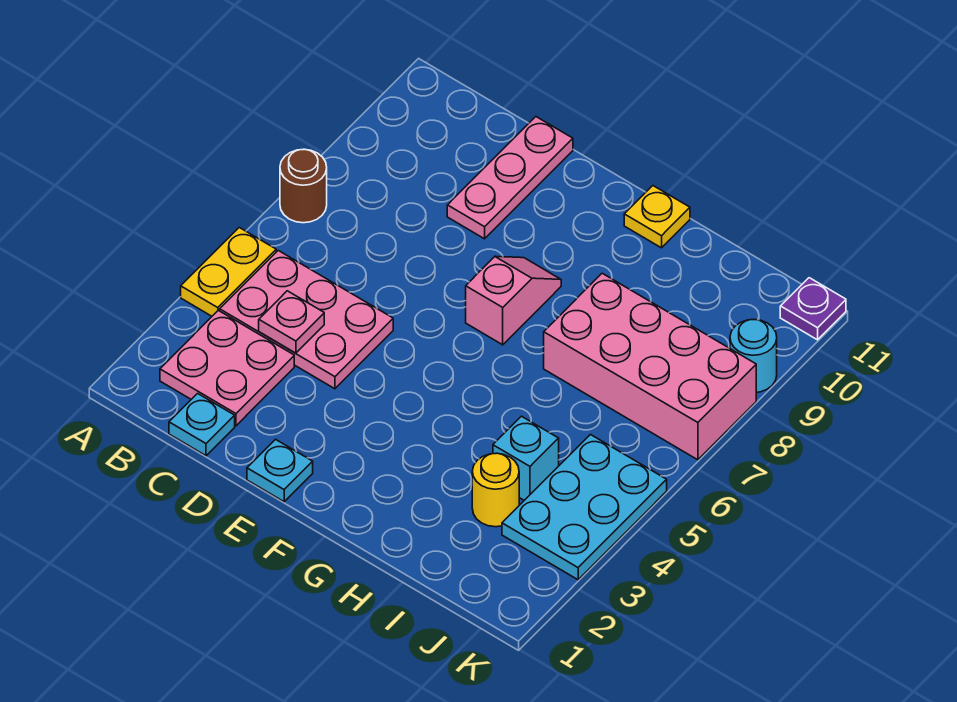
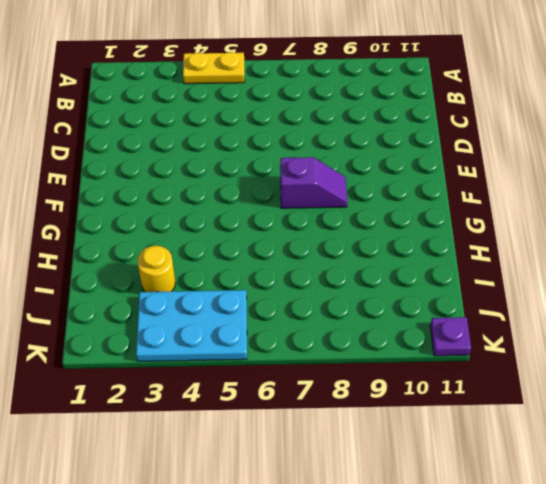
purple slope F7:F8 level 1 top 7 -> pink slope F7:F8 level 1 top 7
none -> brown round brick A7 level 1
none -> pink plate B2:C3 level 1
none -> pink plate B4:D5 level 1

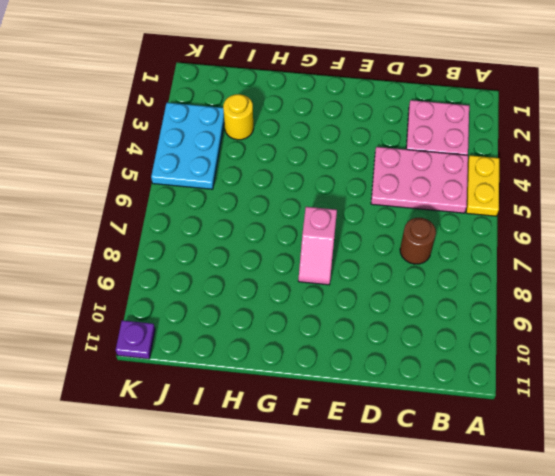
brown round brick C7 level 1 -> brown round brick A7 level 1
none -> cyan plate C1 level 1
none -> pink plate D9:D11 level 1
none -> cyan plate E1 level 1

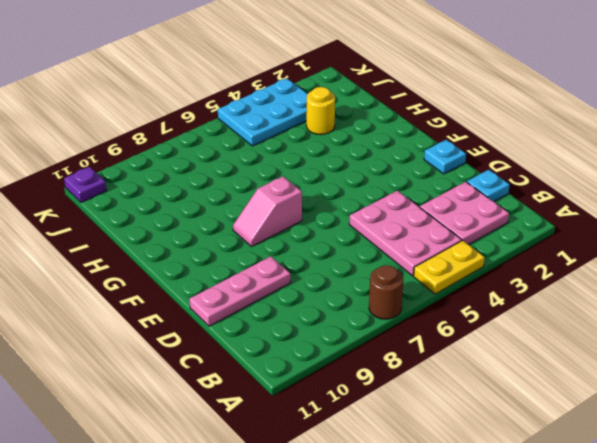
none -> yellow plate G11 level 1
none -> pink brick H7:K8 level 1
none -> cyan brick I4 level 1

